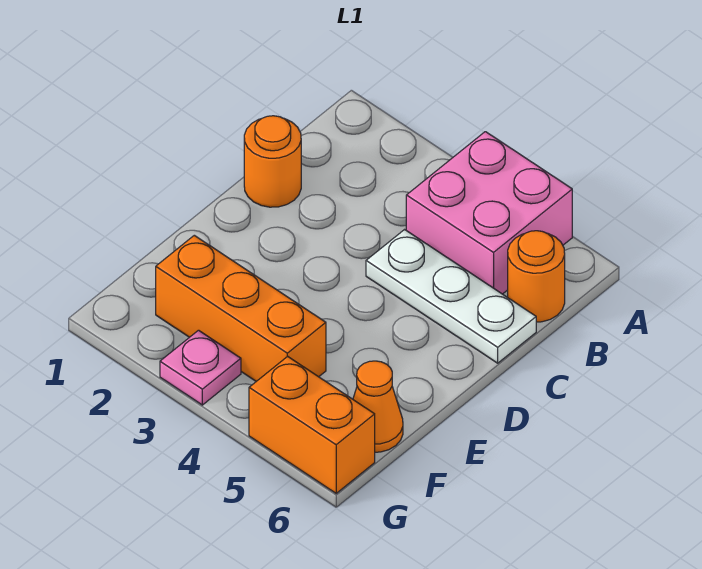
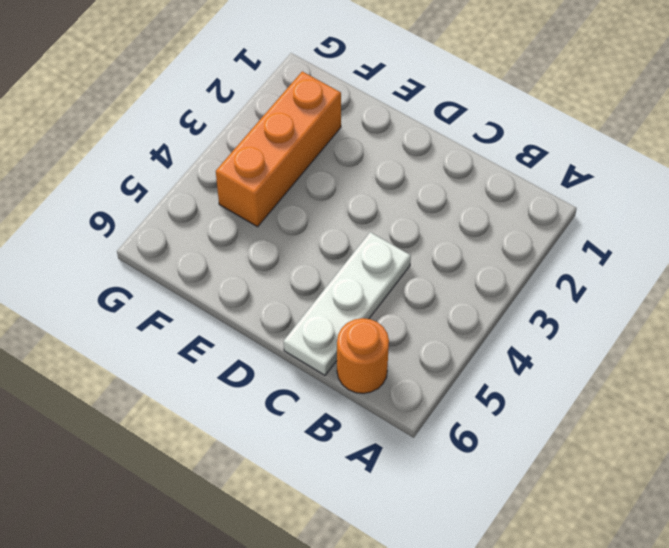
none -> pink brick A4:B5 level 1
none -> orange round brick C1 level 1

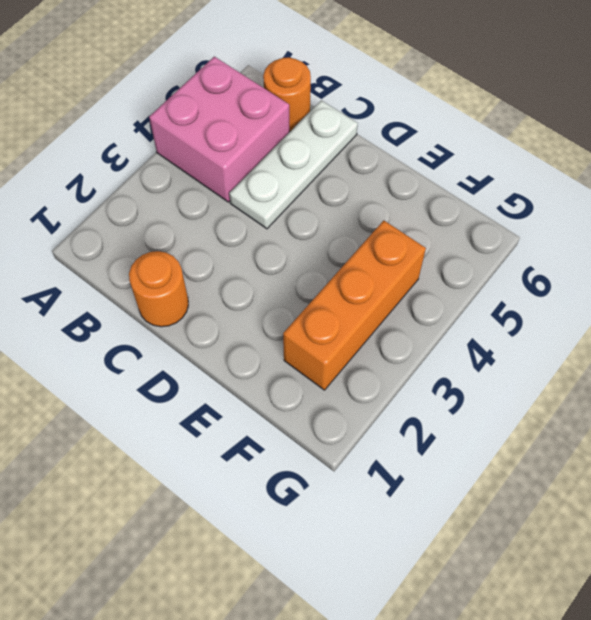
none -> orange cone F6 level 1
none -> pink plate G3 level 1

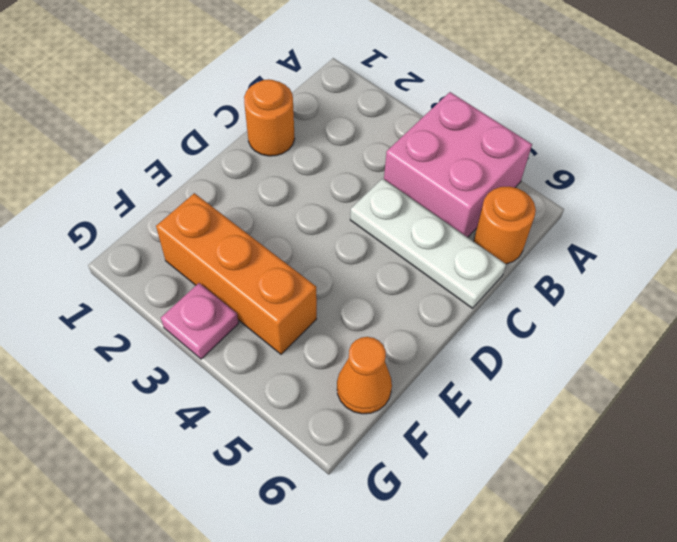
none -> orange brick G5:G6 level 1

